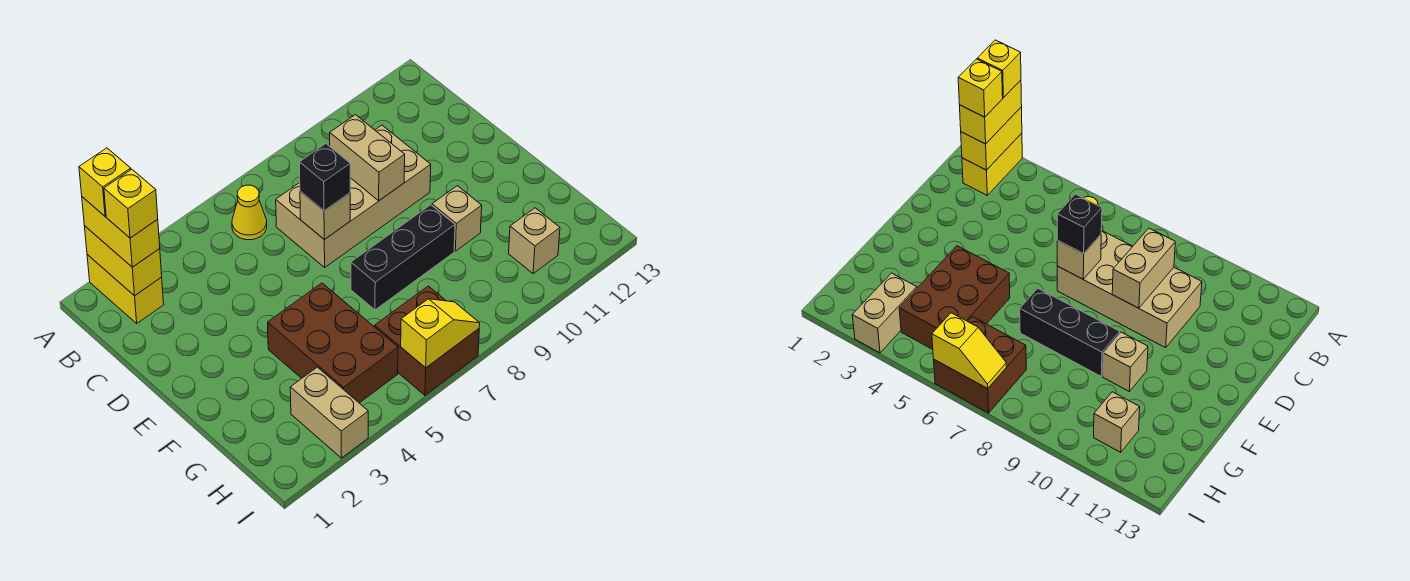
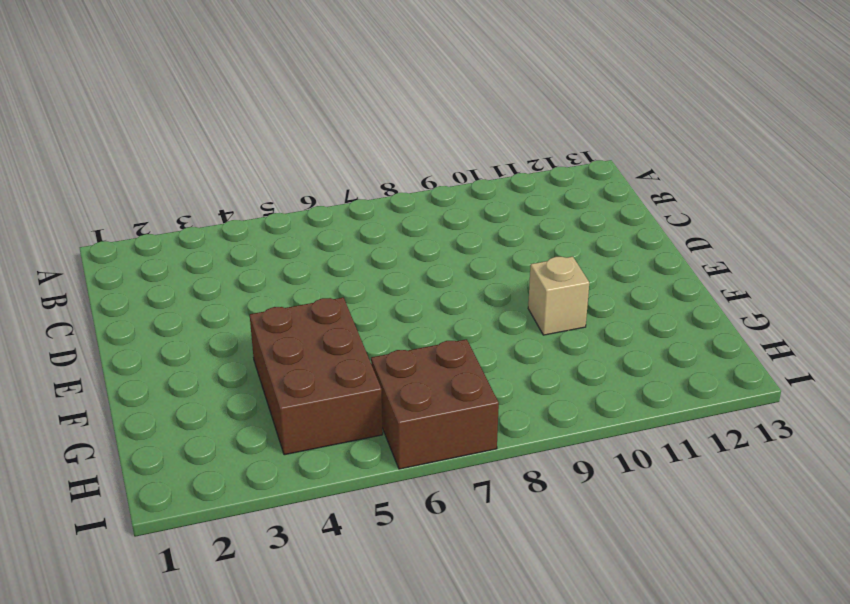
none -> yellow brick A2:B2 level 1
none -> yellow cone B6 level 1
none -> tan brick C7:D10 level 1

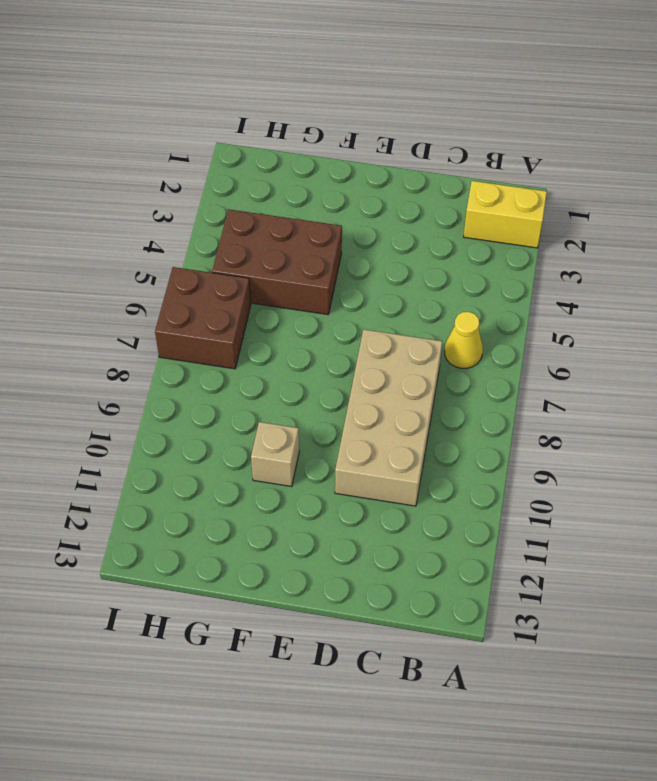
none -> black brick F7:F9 level 1
none -> tan brick H3:I3 level 1
none -> tan brick H11 level 1

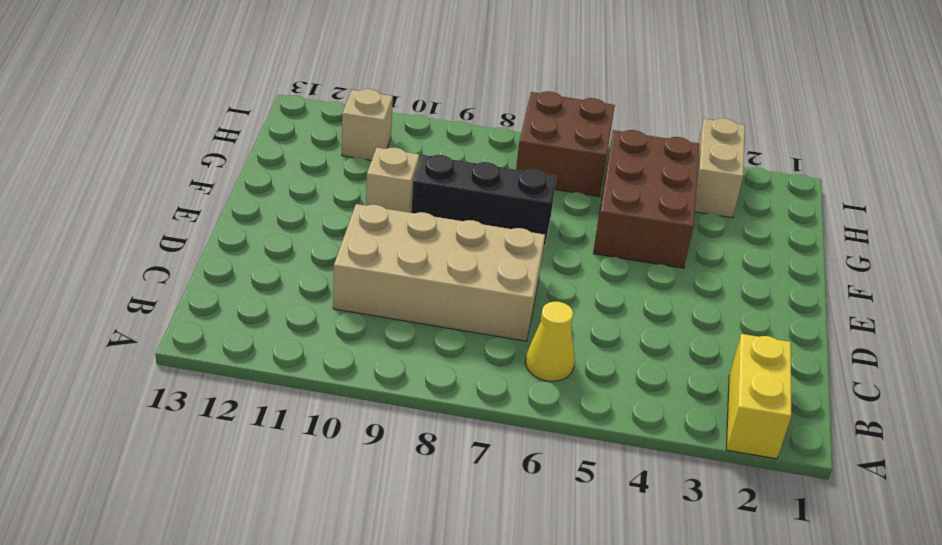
none -> yellow brick A2:B2 level 2
none -> tan brick C9:D9 level 2
none -> tan brick D7 level 2

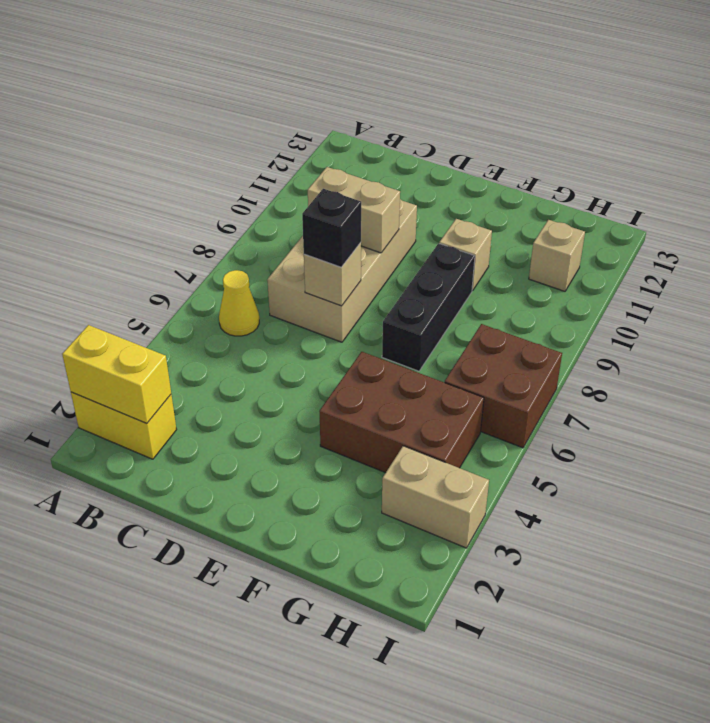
none -> yellow slope I6:I7 level 2 top 6
none -> yellow brick A2:B2 level 3
none -> yellow brick A2 level 4

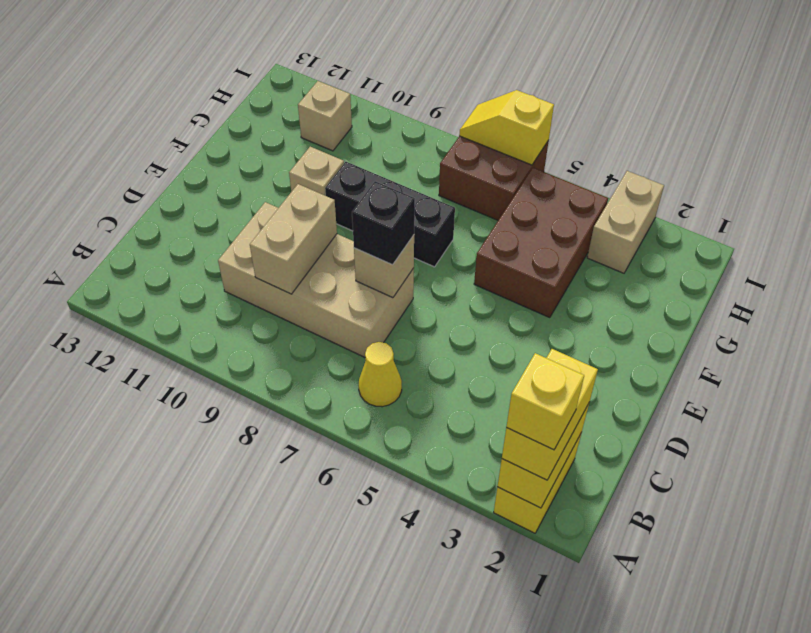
none -> yellow brick B2 level 4

